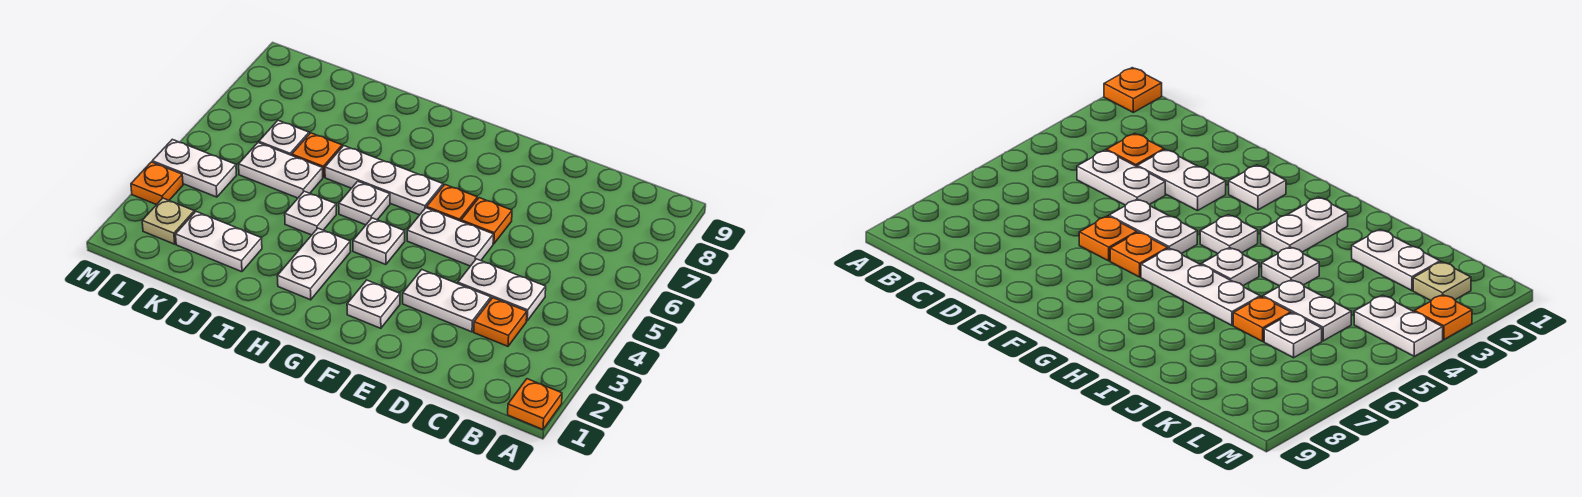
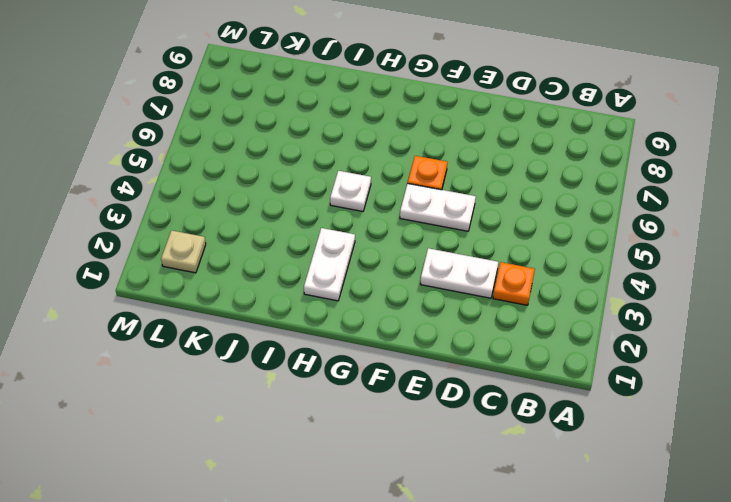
none -> orange plate A1 level 1
none -> white plate C4:D4 level 1
none -> orange plate E6 level 1

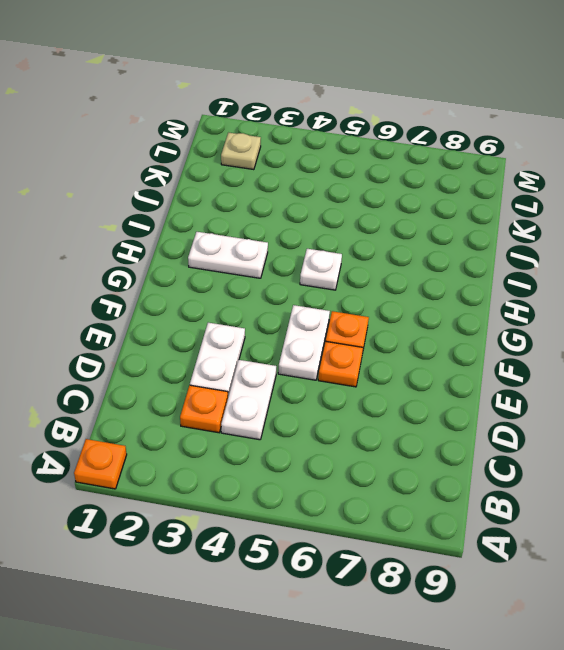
none -> white plate F2 level 1
none -> white plate G4 level 1
none -> white plate G6:I6 level 1

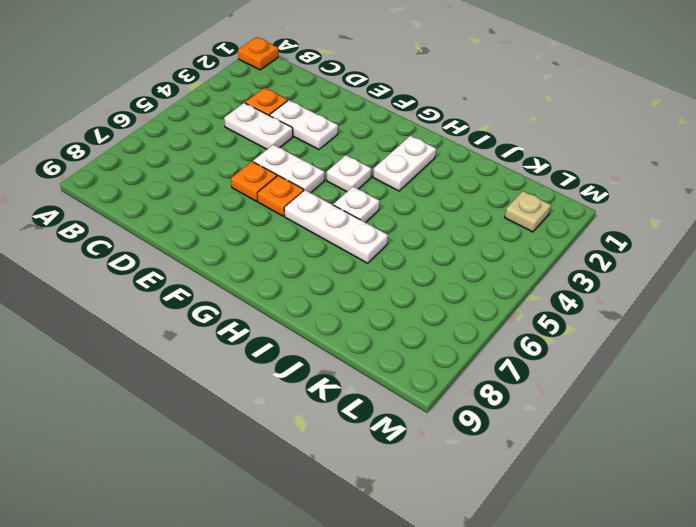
none -> white plate F2 level 1
none -> white plate I4 level 1
none -> white plate J2:K2 level 1

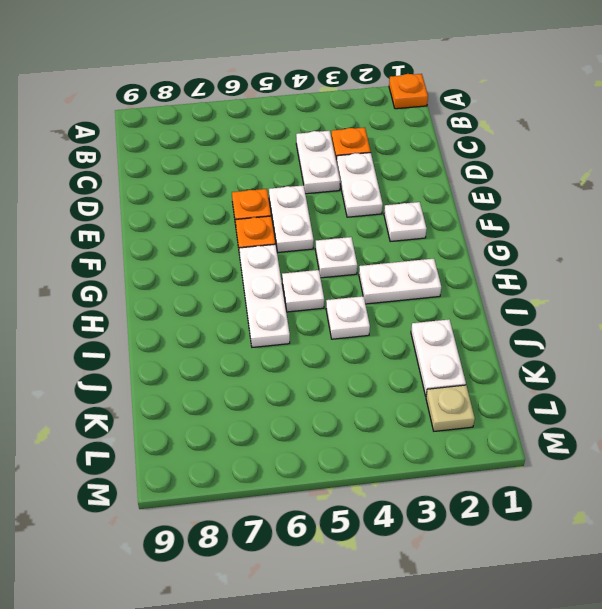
none -> white plate J5:K5 level 1
none -> orange plate J6 level 1
none -> white plate K6 level 1

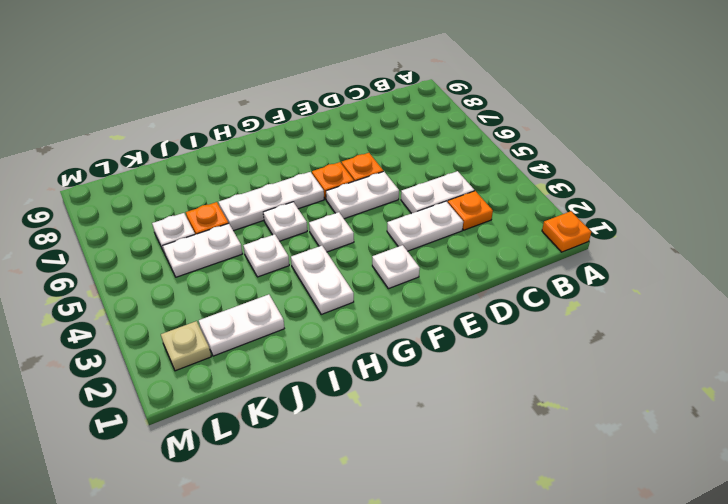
none -> white plate L4:M4 level 1
none -> orange plate M3 level 1

